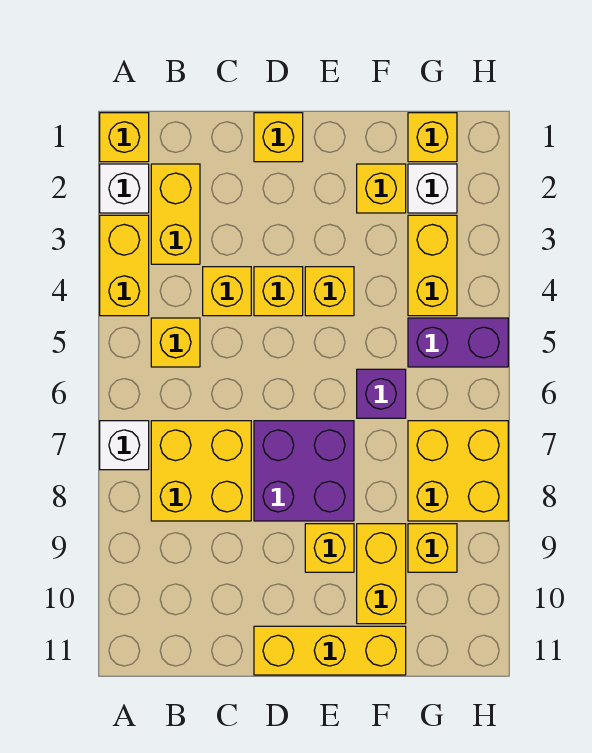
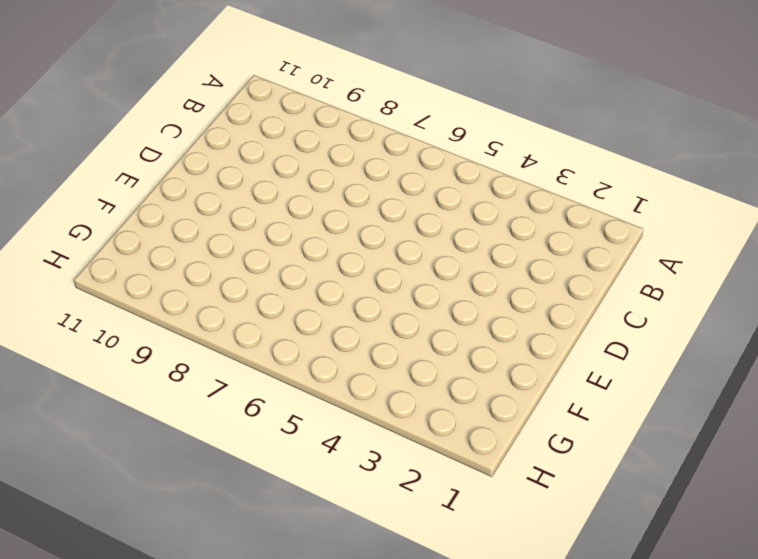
none -> yellow brick A1 level 1
none -> white brick A2 level 1
none -> yellow brick A3:A4 level 1

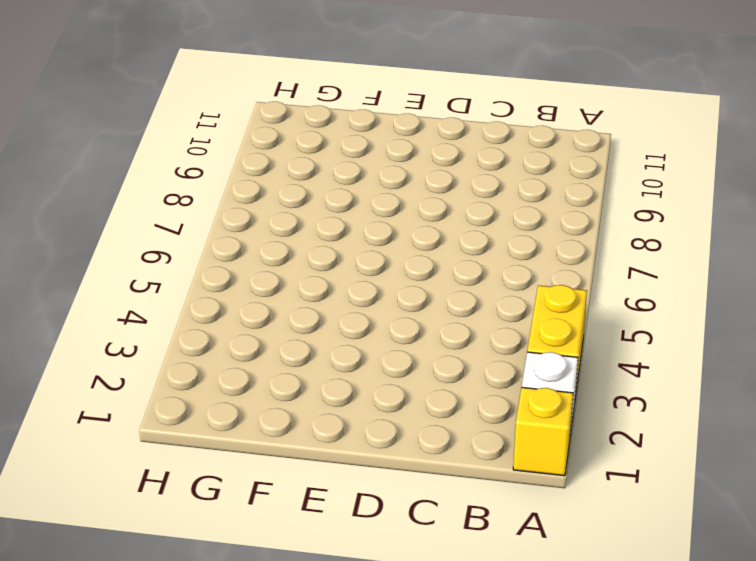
none -> white brick A7 level 1
none -> yellow brick B2:B3 level 1
none -> yellow brick B5 level 1

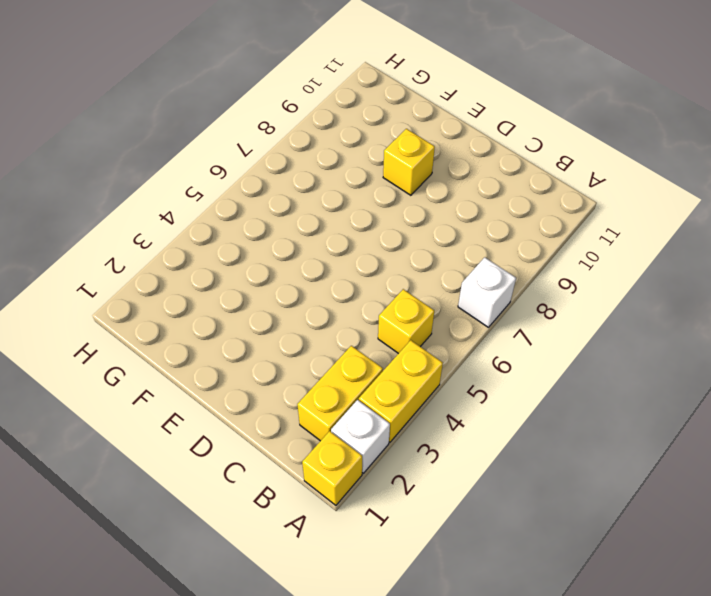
none -> yellow brick B7:C8 level 1
none -> yellow brick C4 level 1
none -> yellow brick D1 level 1

